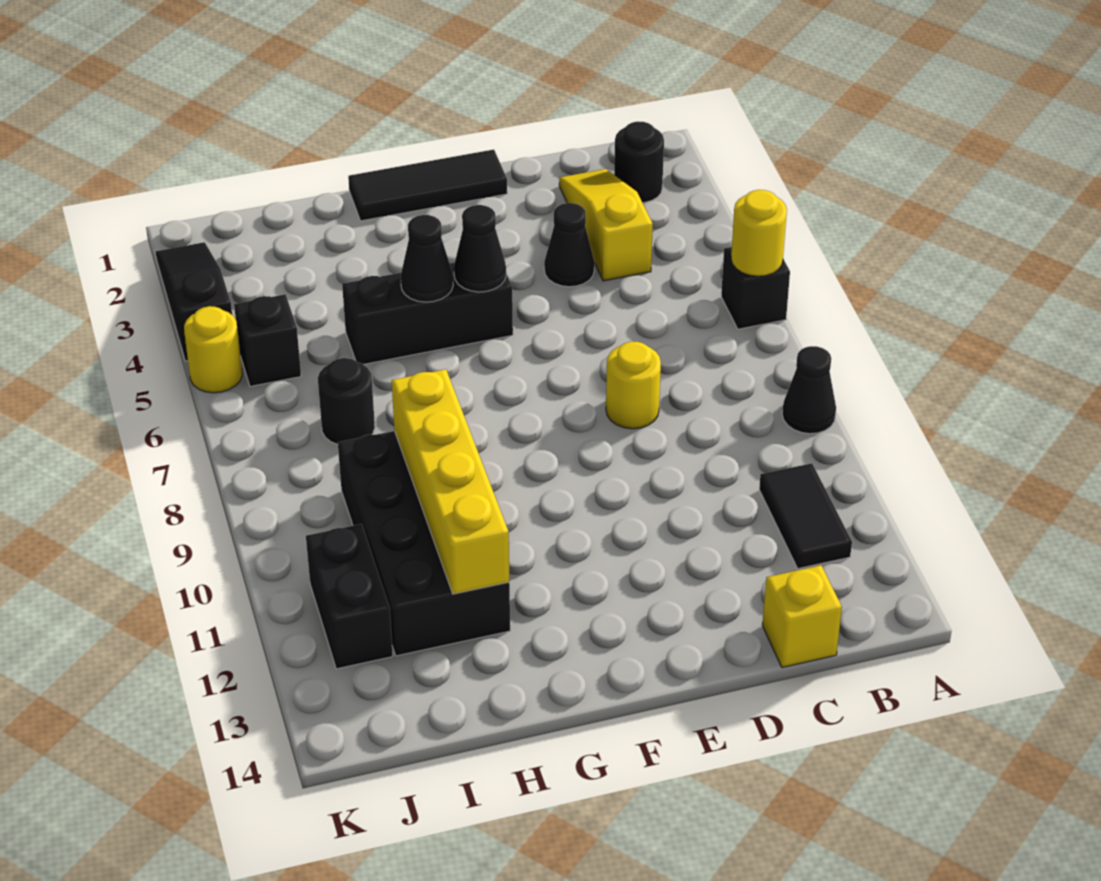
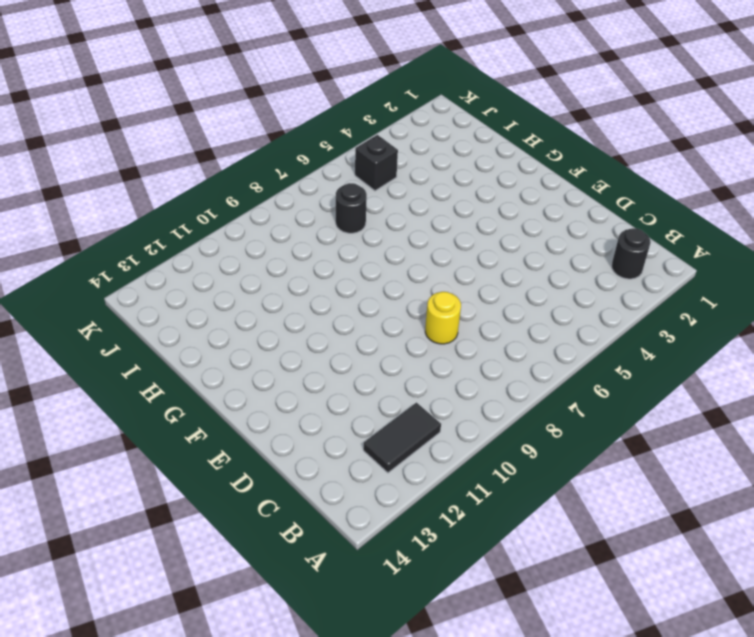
none -> black brick A6 level 1
none -> black cone A9 level 1
none -> yellow slope C2:C4 level 1 top 4

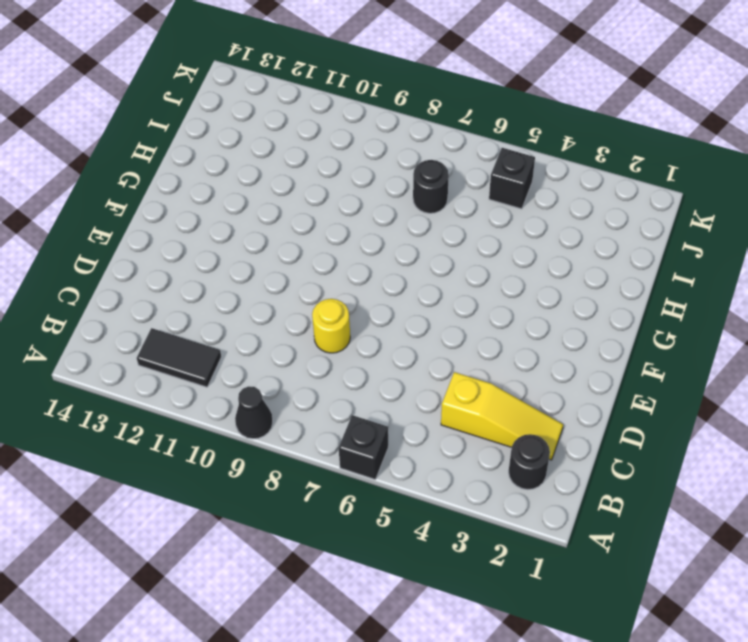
none -> yellow brick C14 level 1
none -> black cone D4 level 1
none -> black tile E1:G1 level 1

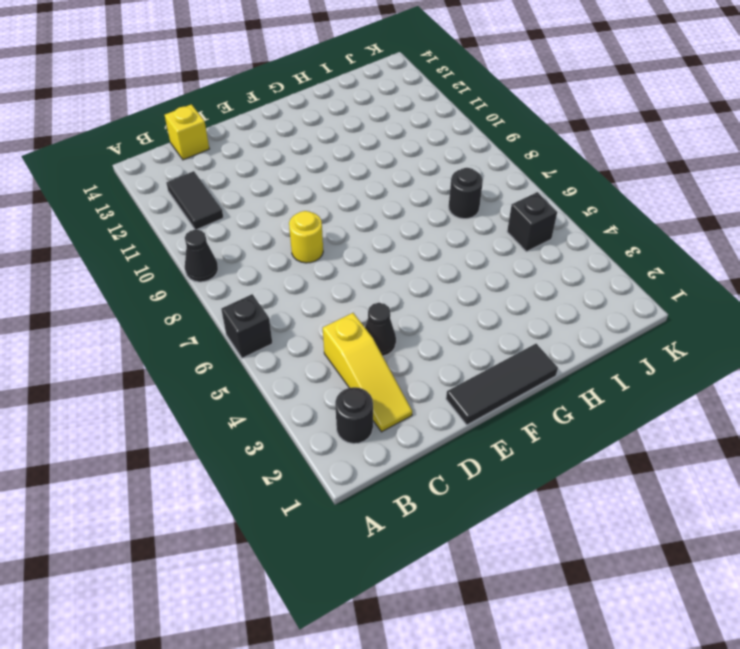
none -> black brick F5:H5 level 1
none -> black brick H9:I12 level 1
none -> black brick J11:J12 level 1

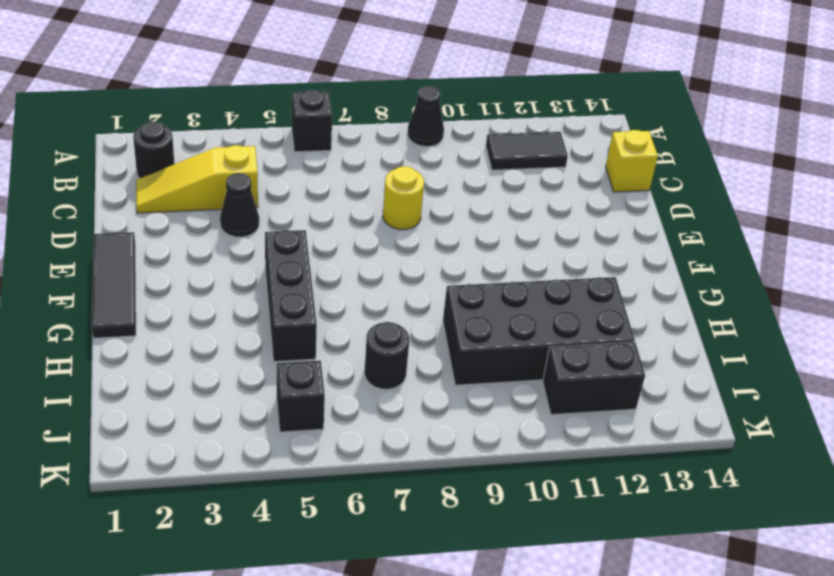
none -> black slope K2:K4 level 1 top 4
none -> yellow round brick K5 level 1
none -> yellow round brick A6 level 2

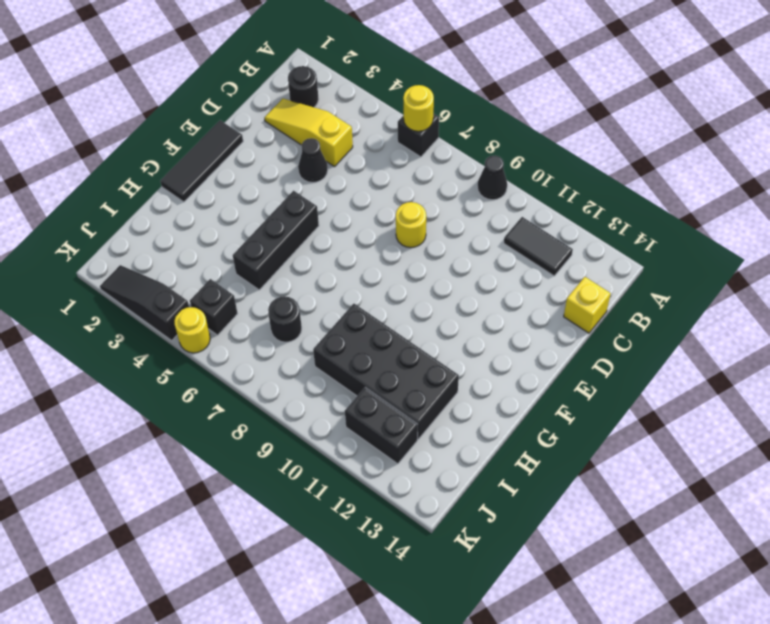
none -> black cone F5 level 2
none -> black cone G5 level 2
none -> yellow brick H9:H12 level 2

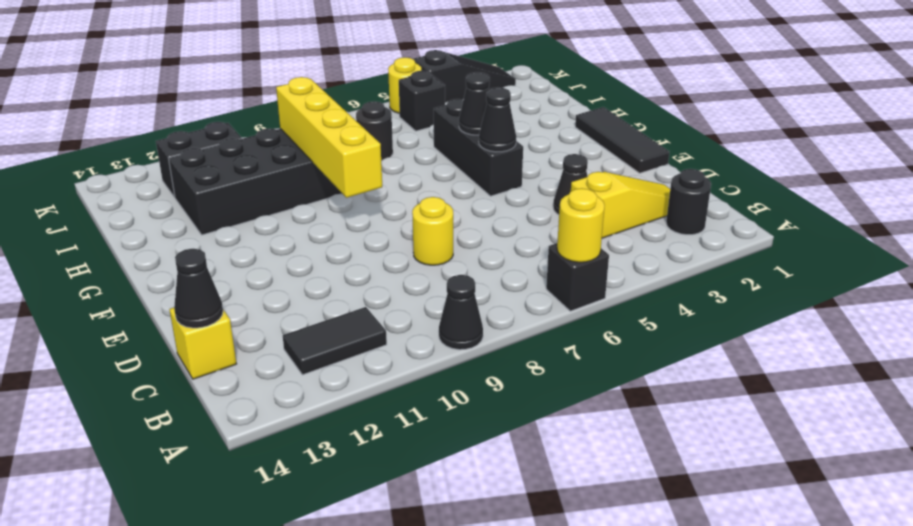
black cone C14 level 2 -> none
yellow brick F9:I9 level 2 -> yellow brick H9:H12 level 2

